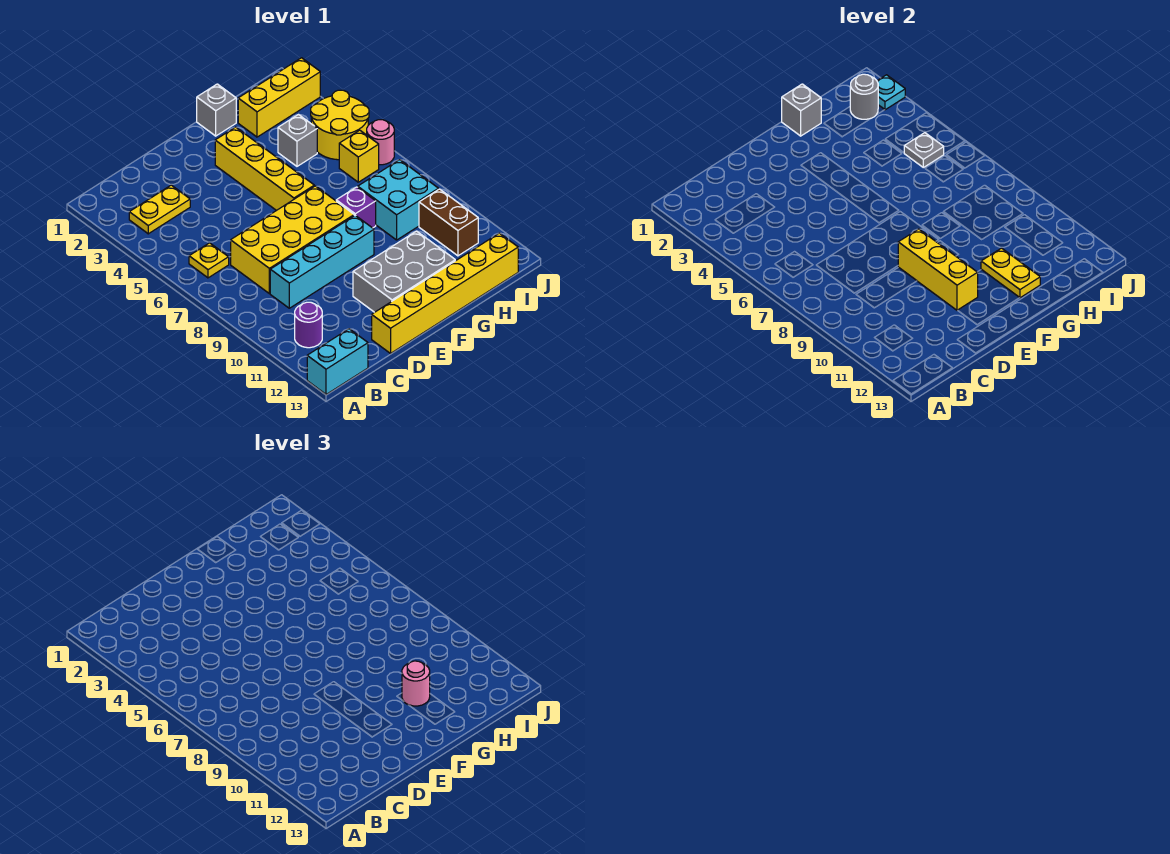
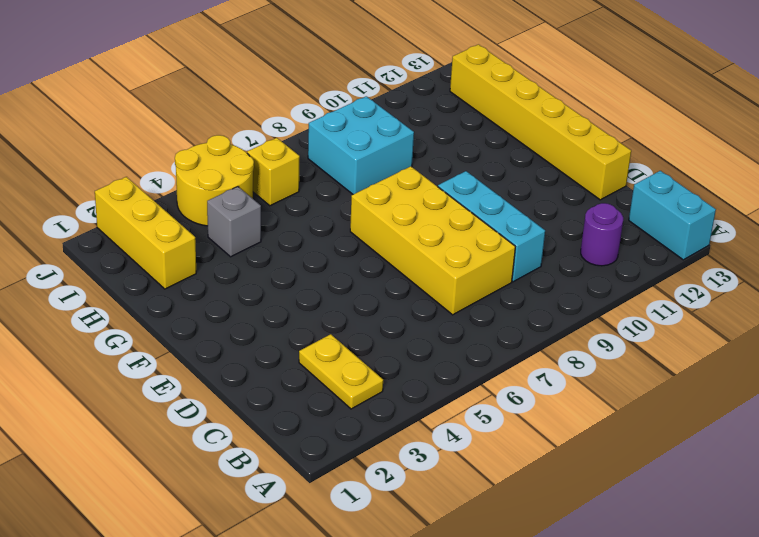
cyan brick C9:E9 level 1 -> cyan brick C9:F9 level 1
none -> yellow plate B6 level 1
none -> grey brick E11:G12 level 1
none -> yellow brick F3:F6 level 1

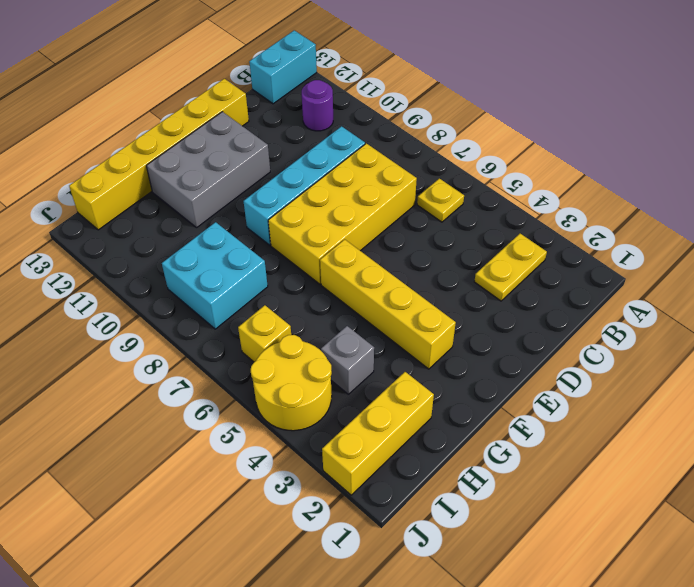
none -> grey brick G1 level 1
none -> purple brick G8 level 1
none -> brown brick I10:I11 level 1

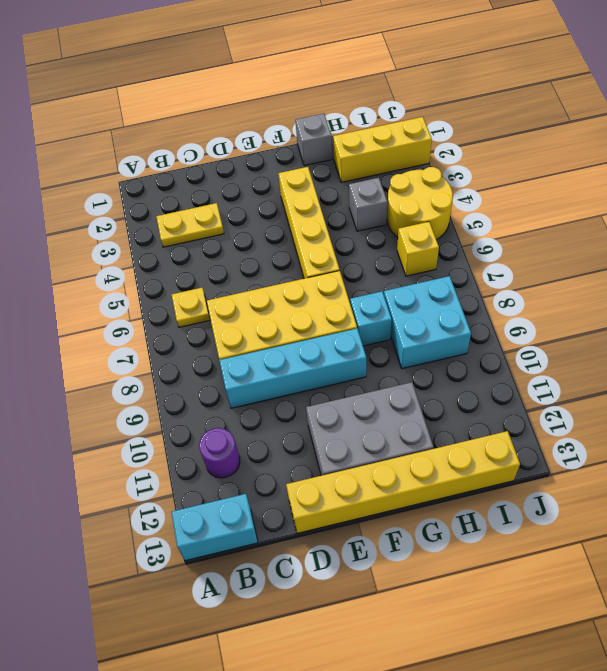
cyan brick G8 level 1 -> purple brick G8 level 1
none -> brown brick I10:I11 level 1
none -> pink round brick J6 level 1
none -> yellow brick E9:E11 level 2

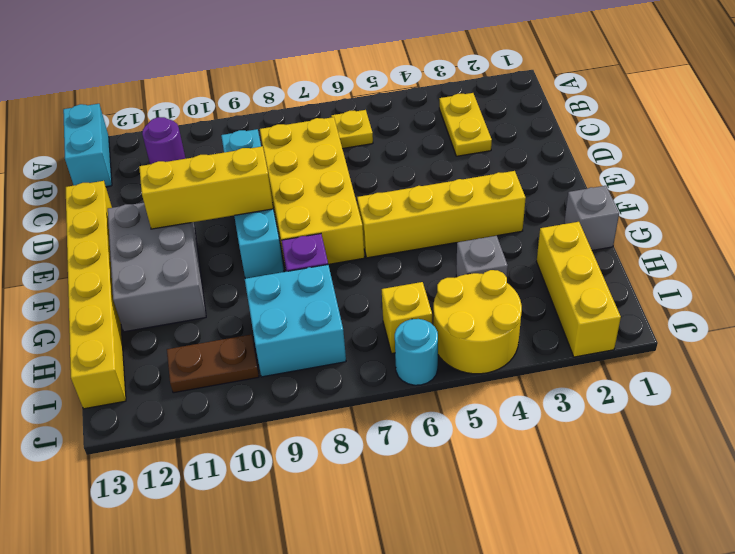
brown plate I10:I11 level 1 -> brown brick I10:I11 level 1
cyan round brick J6 level 1 -> pink round brick J6 level 1
none -> grey brick G1 level 2
none -> yellow plate G11:G12 level 2
none -> grey round brick I2 level 2

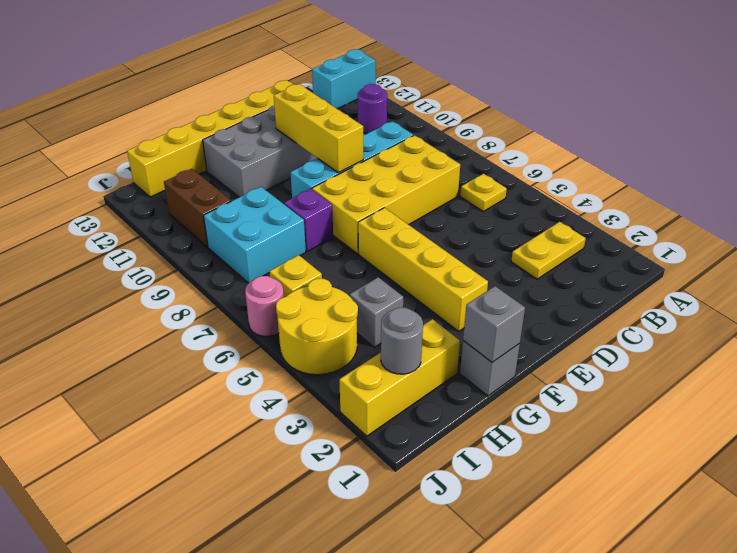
none -> yellow plate G11:G12 level 2
none -> grey plate I5 level 2
none -> cyan plate J2 level 2

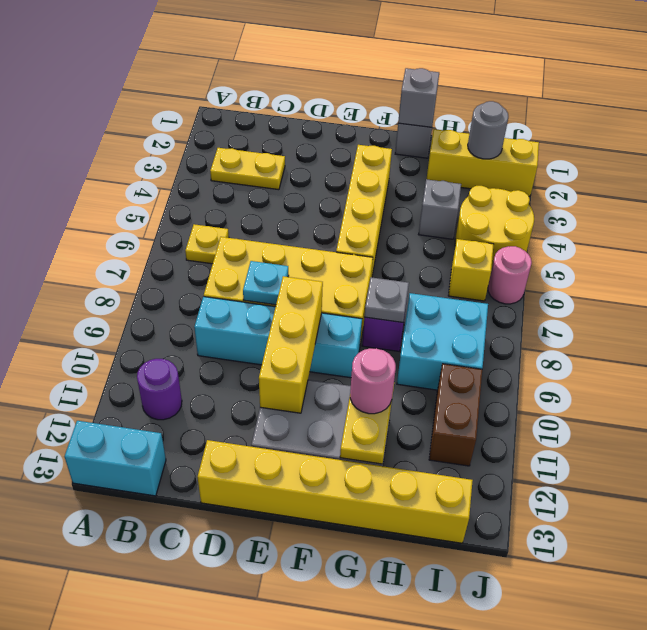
cyan plate D8 level 2 -> cyan plate J2 level 2
grey plate G8 level 2 -> grey plate I5 level 2

